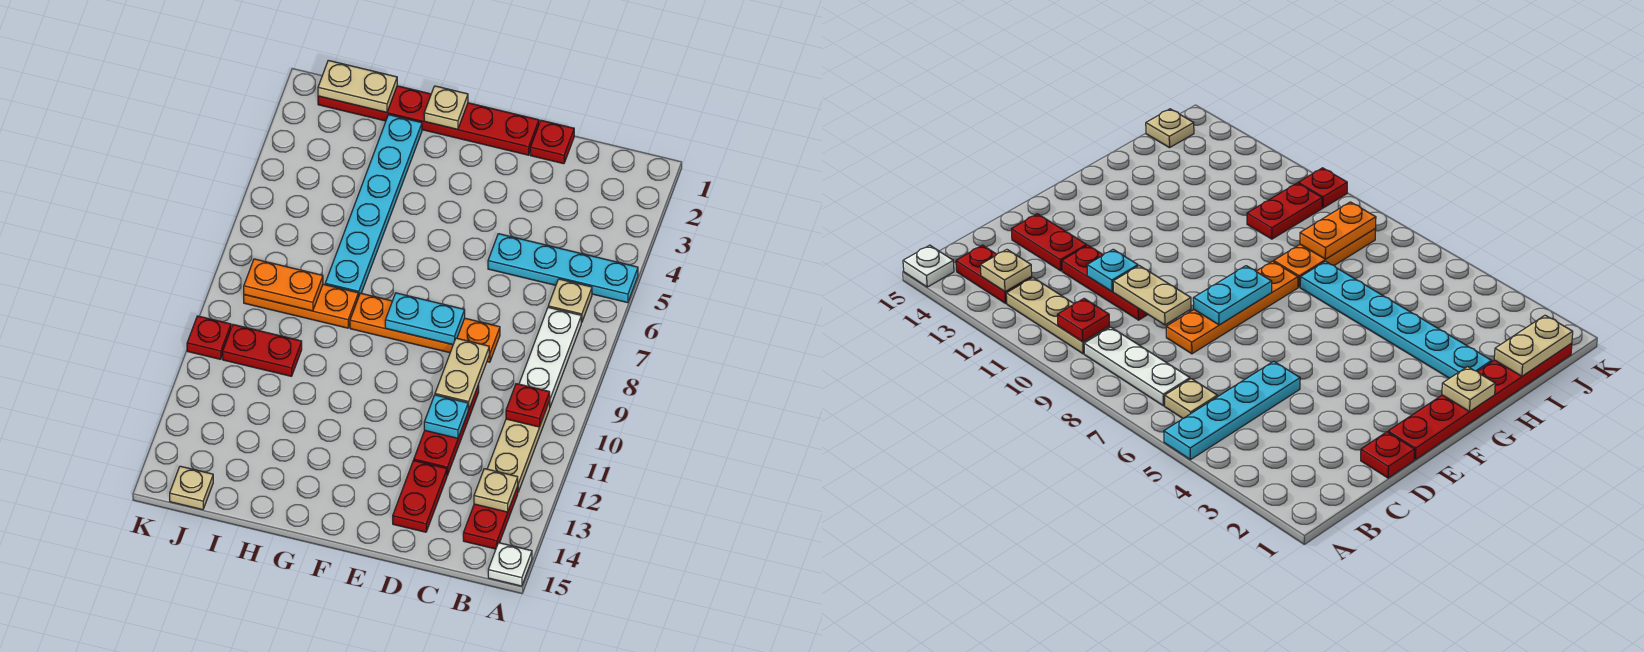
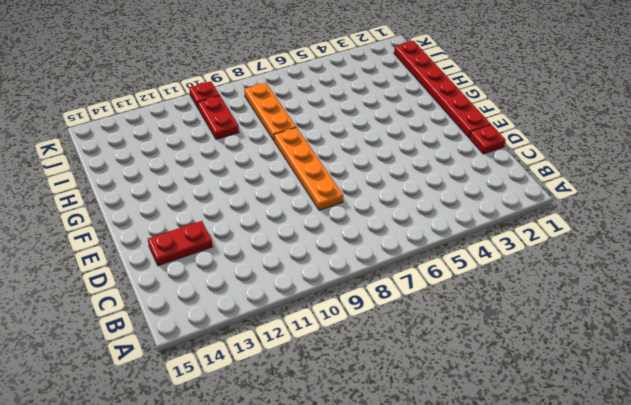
none -> cyan plate A5:D5 level 1
none -> white plate A15 level 1
none -> tan plate B6 level 1

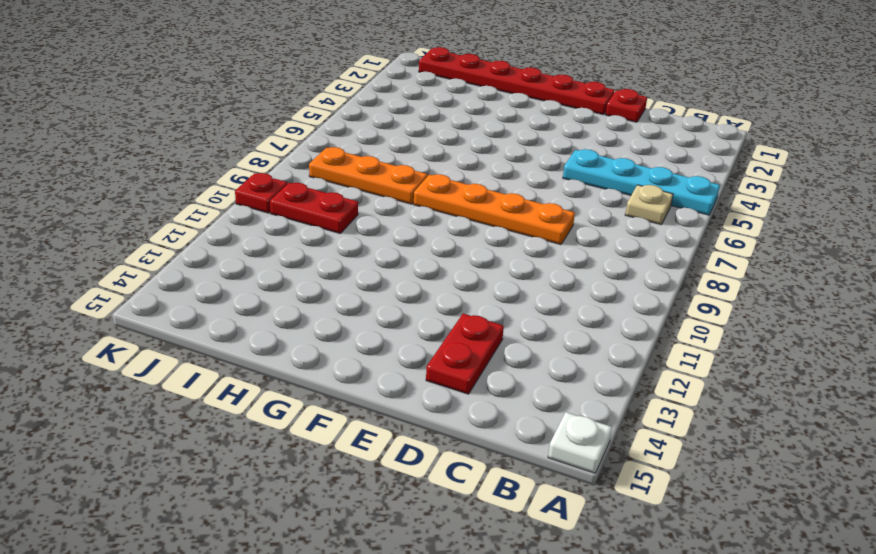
none -> white plate B7:B9 level 1
none -> tan plate B10:B12 level 1
none -> red plate B13:B14 level 1

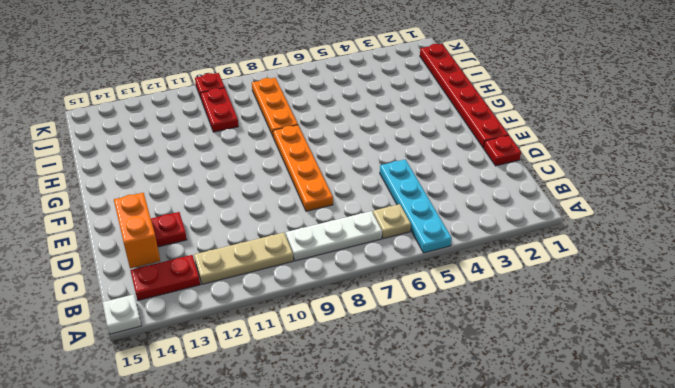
orange brick C14:D14 level 2 -> none
none -> red plate D10:D12 level 1
none -> cyan plate H2:H7 level 1
none -> tan plate J15 level 1

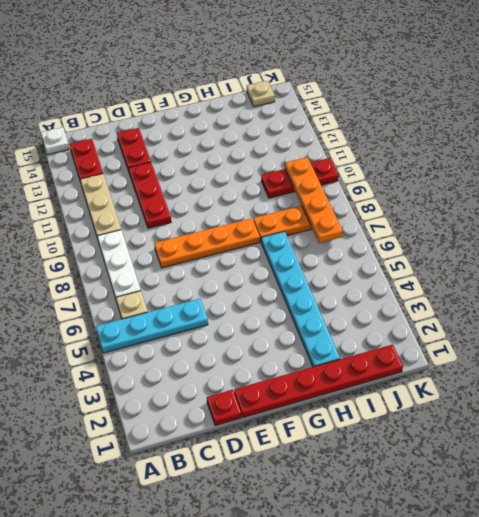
orange plate J7:J10 level 2 -> orange plate I8:J8 level 2
none -> red plate B10 level 2
none -> tan plate B13 level 2
none -> tan plate D9:D10 level 2

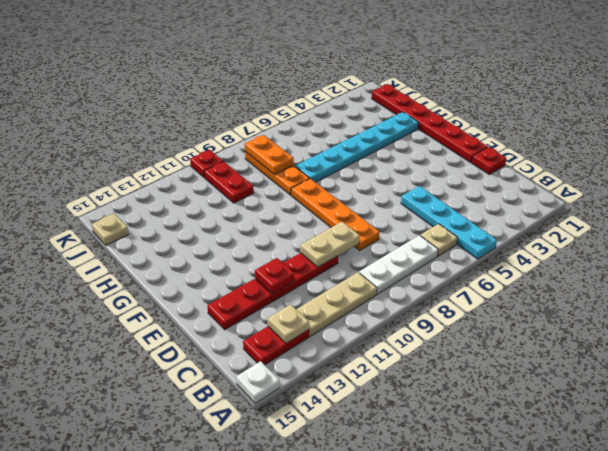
red plate D12 level 2 -> red plate B10 level 2
none -> cyan plate D11 level 2
none -> cyan plate E8:F8 level 2
none -> tan plate G1 level 2

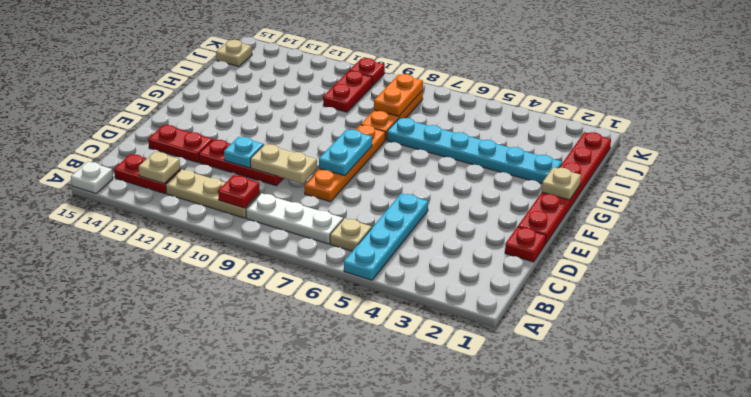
none -> tan plate I1:J1 level 2

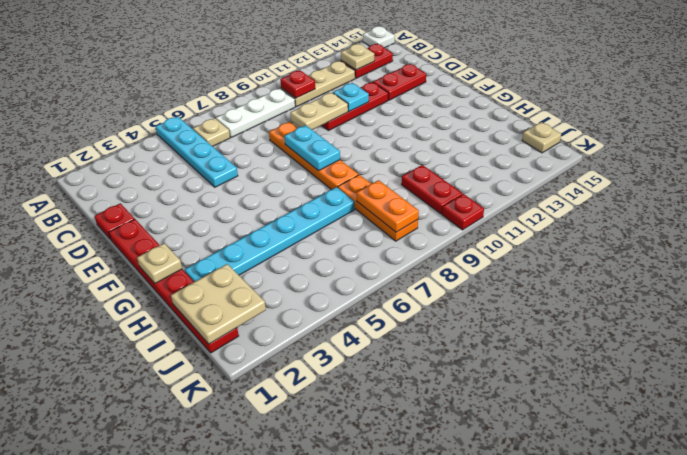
tan plate I1:J2 level 2 -> tan plate I1:J1 level 2

